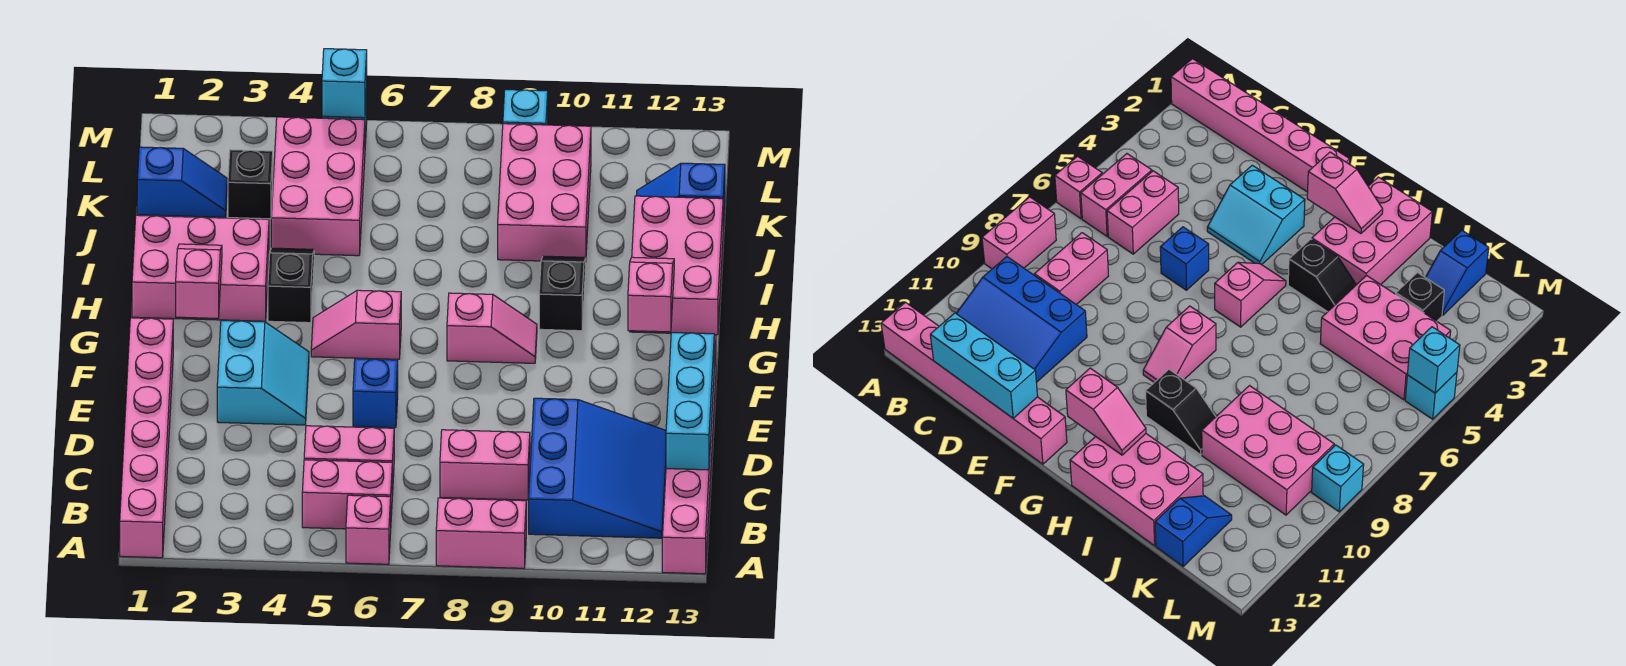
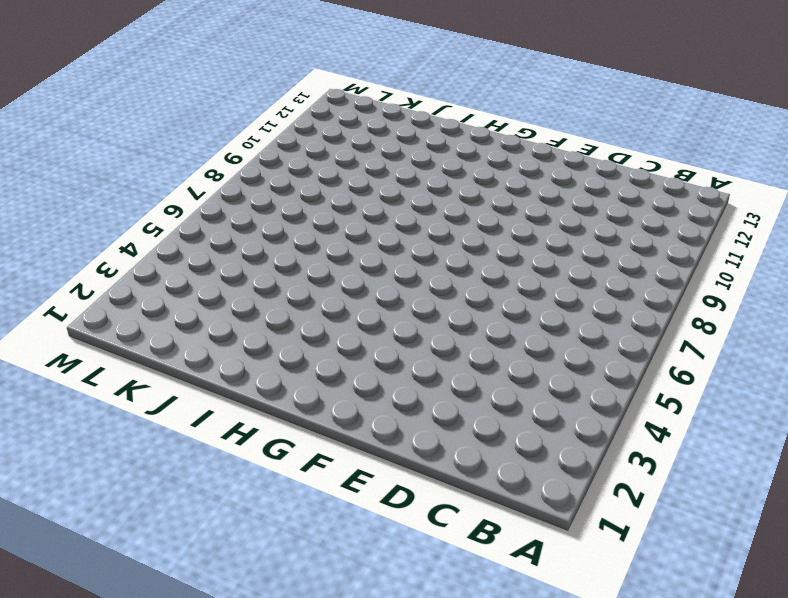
none -> pink brick A1:F1 level 1
none -> pink brick A6 level 1
none -> pink brick A8:A9 level 1

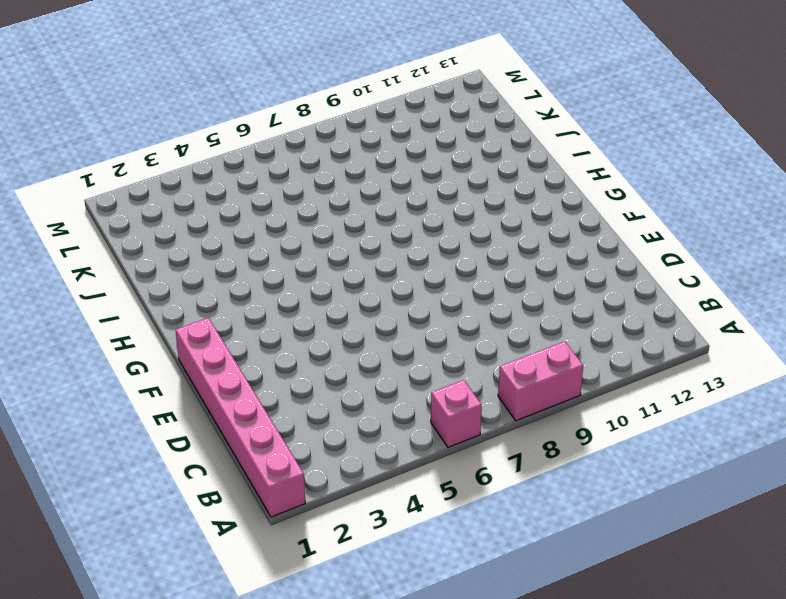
none -> pink brick A13:F13 level 1
none -> pink brick B5:B6 level 1
none -> blue slope B10:D12 level 1 top 10

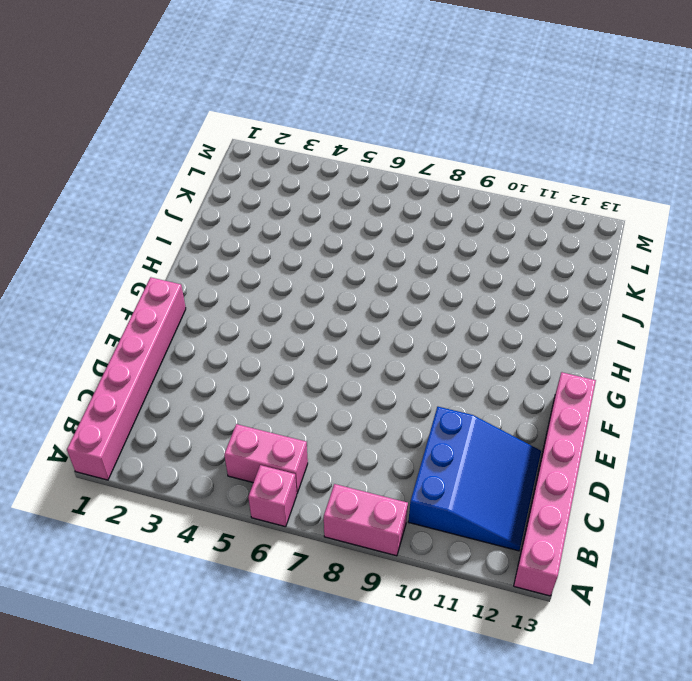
none -> pink brick C5:C6 level 1
none -> pink brick C8:C9 level 1
none -> cyan slope E3:F4 level 1 top 3

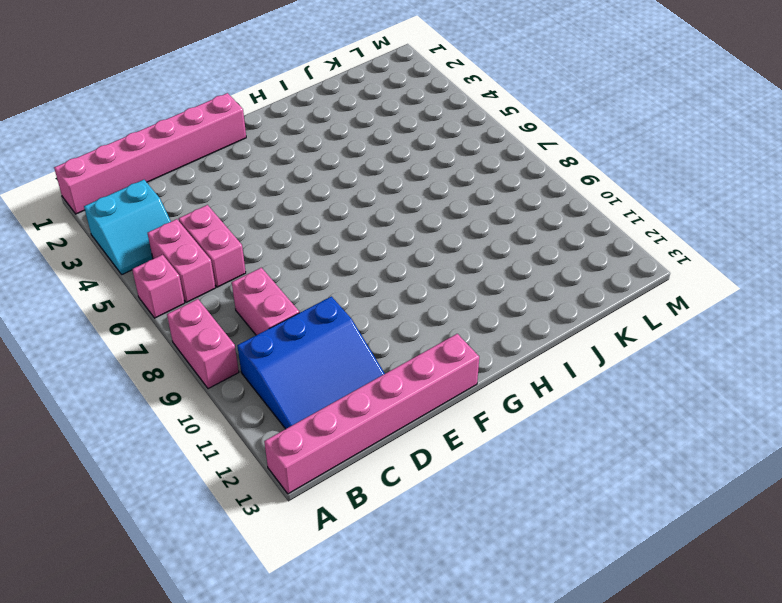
cyan slope A3:B4 level 1 top 3 -> cyan slope E3:F4 level 1 top 3
none -> blue brick E6 level 1
none -> pink slope G5:G6 level 1 top 6
none -> pink slope G8:G9 level 1 top 8

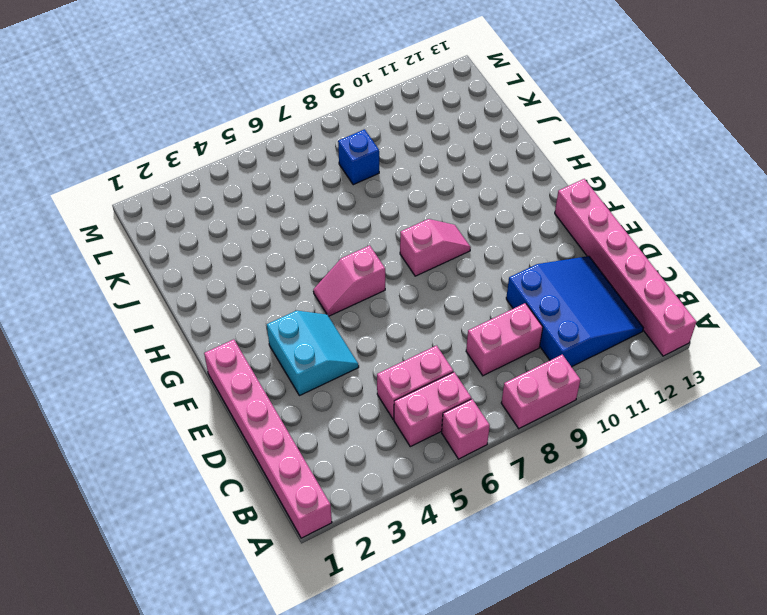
blue brick K8 level 1 -> blue brick E6 level 1
none -> pink brick H1:I3 level 1
none -> black slope H4:I4 level 1 top H
none -> black slope H10:I10 level 1 top H

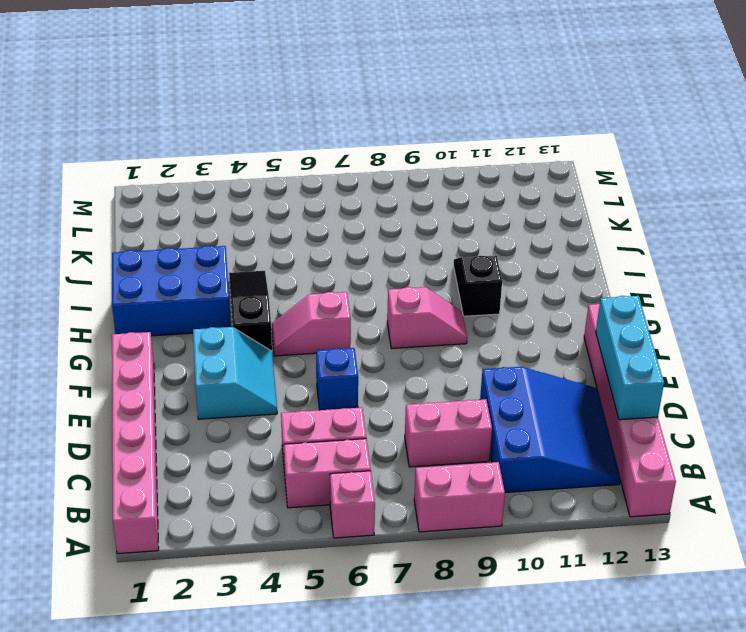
black slope G4:I4 level 1 top G -> black slope H4:I4 level 1 top H
blue brick H1:I3 level 1 -> pink brick H1:I3 level 1
none -> pink brick H12:J13 level 1
none -> pink brick J4:L5 level 1
none -> pink brick J9:L10 level 1

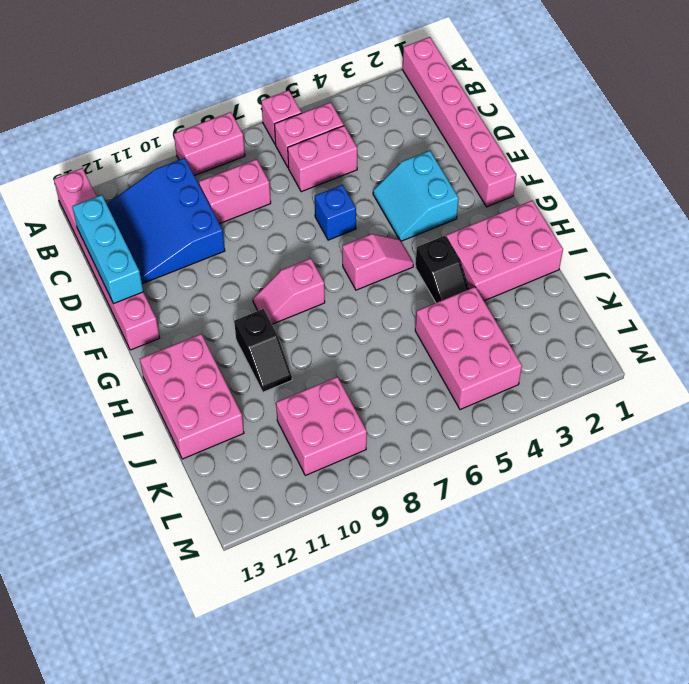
pink brick K9:L10 level 1 -> pink brick J9:L10 level 1
none -> blue slope K1:K2 level 1 top 1
none -> black brick K3 level 1
none -> blue slope K12:K13 level 1 top 13

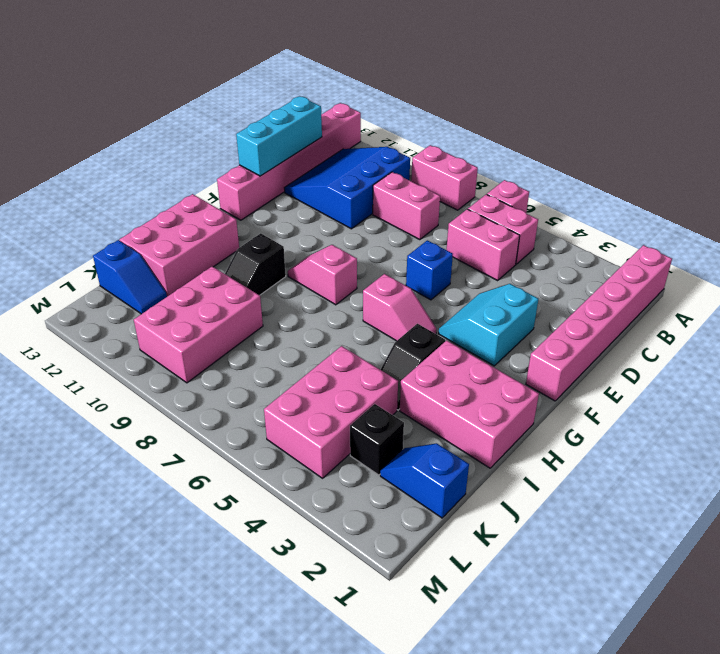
none -> cyan brick M5 level 1
none -> cyan brick M9 level 1
none -> pink slope G2:H2 level 2 top G

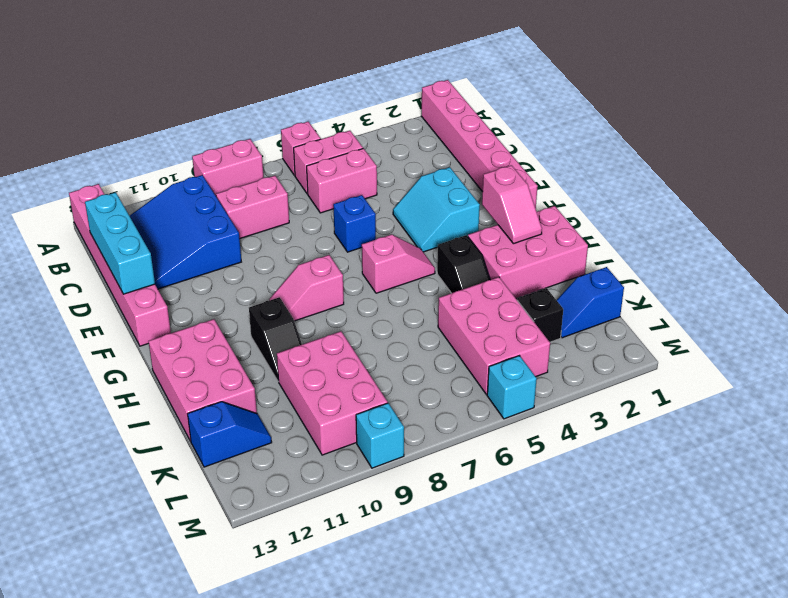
none -> pink slope G12:H12 level 2 top G
none -> cyan brick M5 level 2

